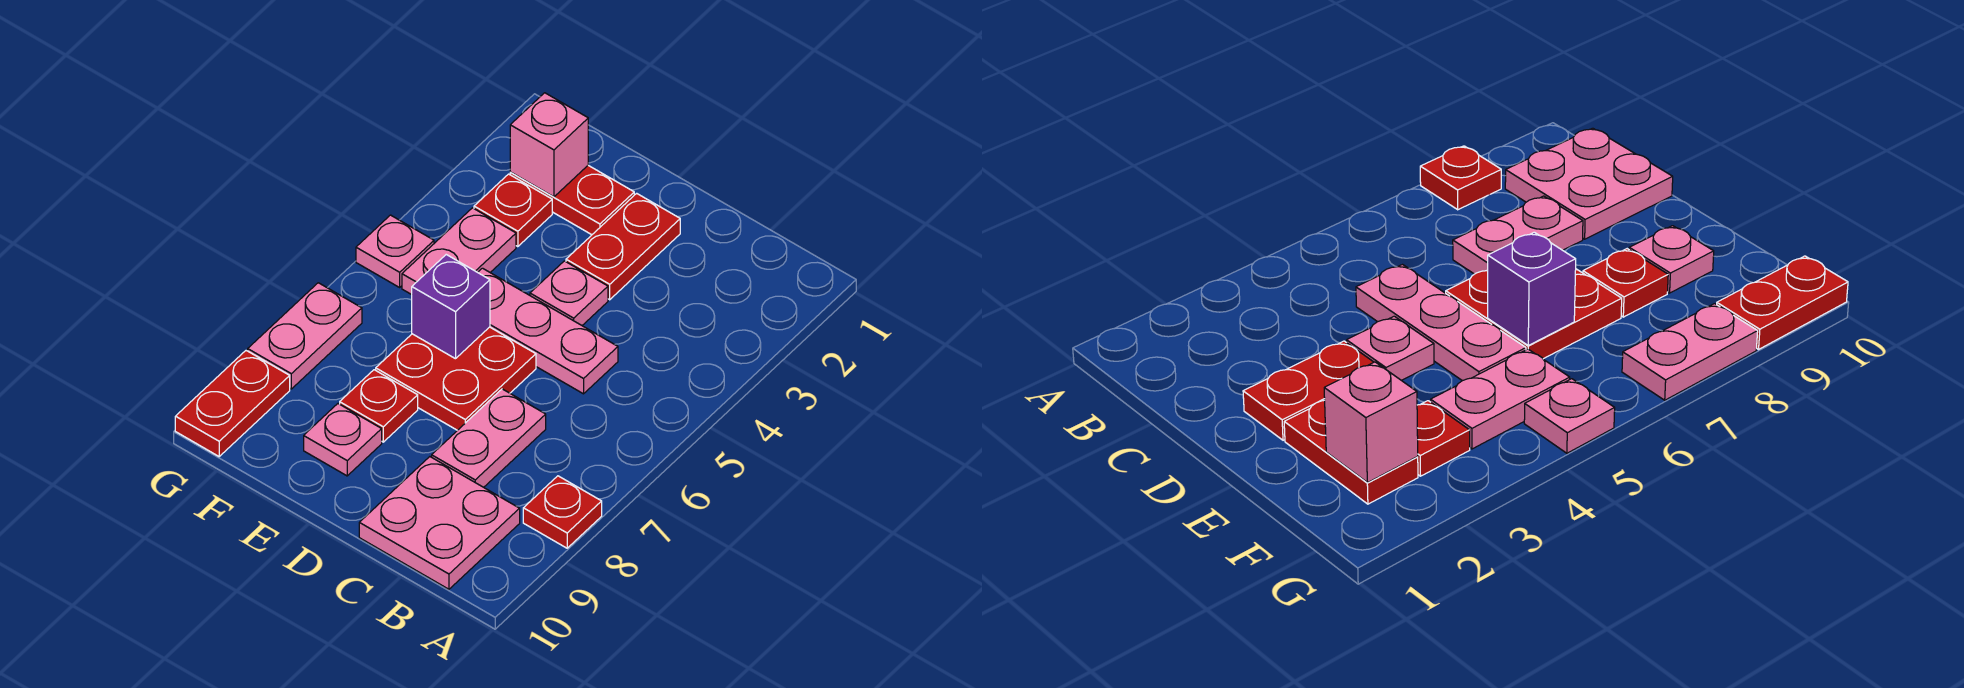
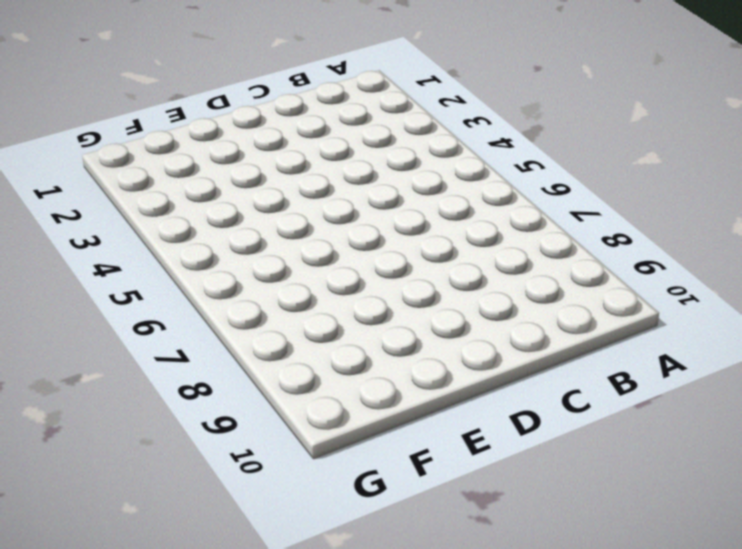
none -> red plate A8 level 1
none -> pink plate B9:C10 level 1
none -> pink plate C5:E5 level 1

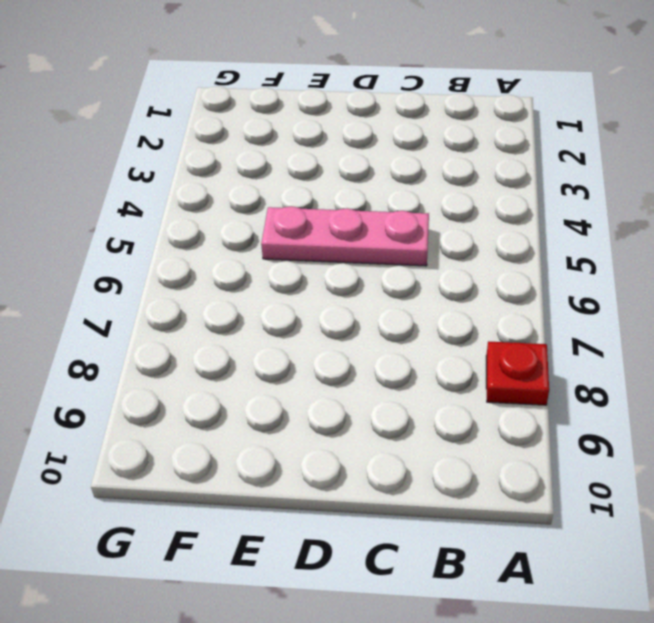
none -> pink plate B9:C10 level 1
none -> pink plate C7:C8 level 1
none -> red plate D2:D3 level 1

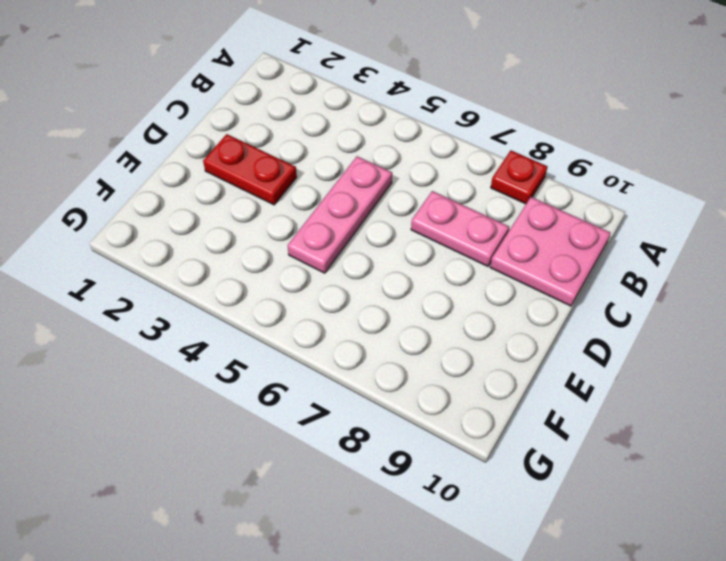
none -> pink plate D4 level 1
none -> red plate D6:E7 level 1
none -> red plate E2:F2 level 1

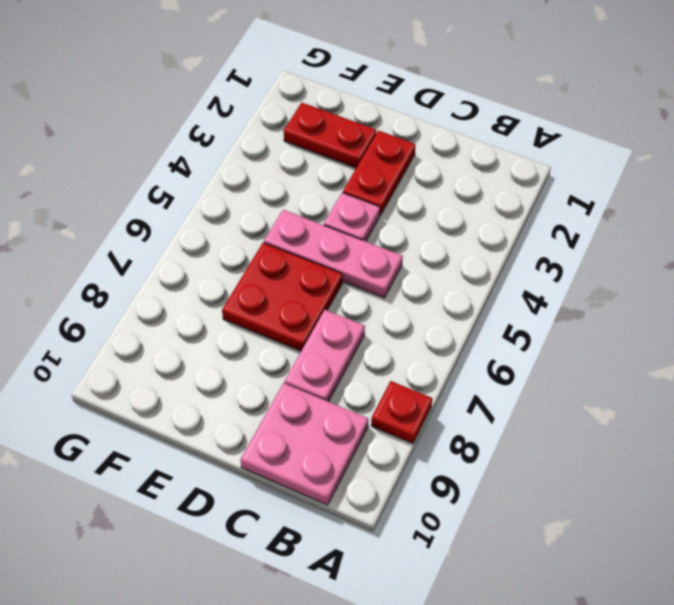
none -> red plate E8 level 1
none -> pink plate E9 level 1
none -> red plate F3 level 1

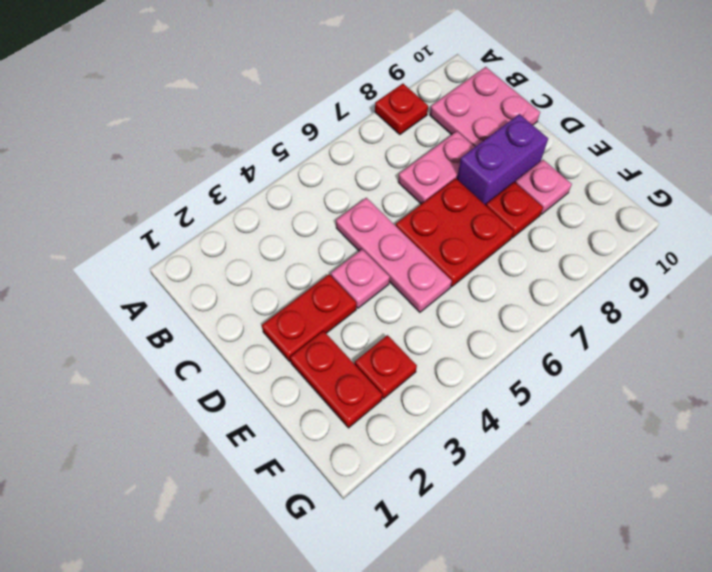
purple brick D8:D9 level 1 -> none
none -> pink plate F4:F5 level 1
none -> pink plate G5 level 1
none -> pink plate G7:G8 level 1

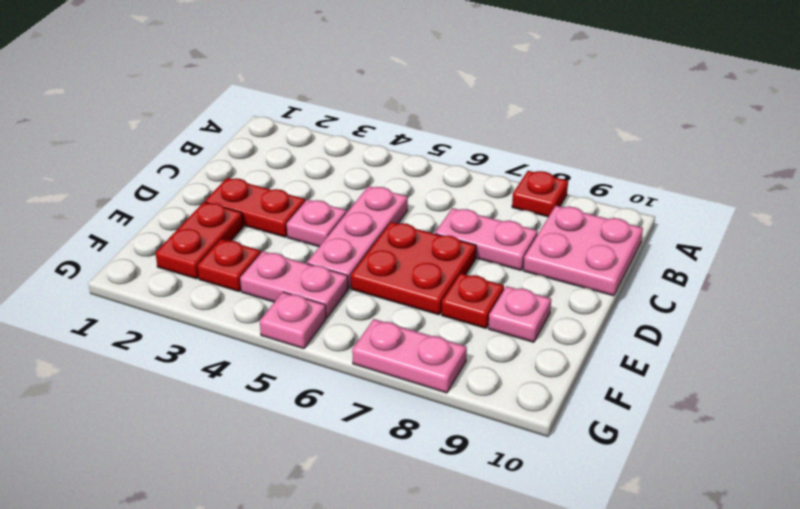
none -> red plate G9:G10 level 1
none -> purple brick E6 level 2
none -> pink brick F2 level 2

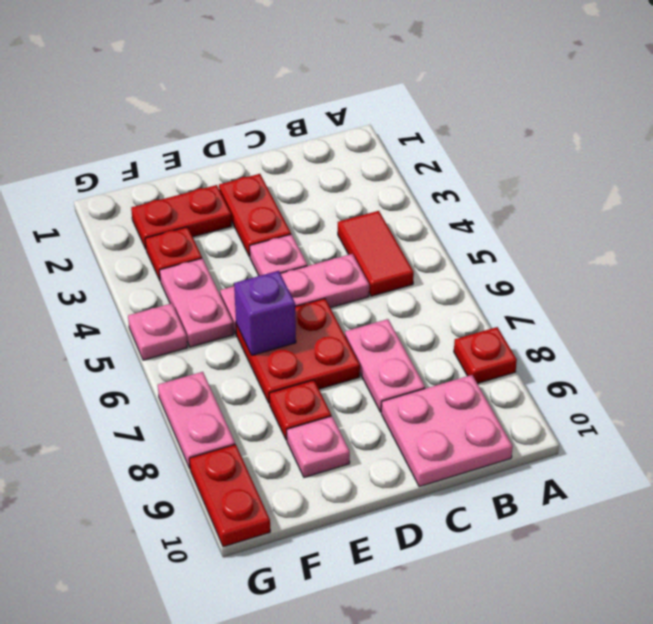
red tile B4:B5 level 1 -> none
none -> pink brick F2 level 2

